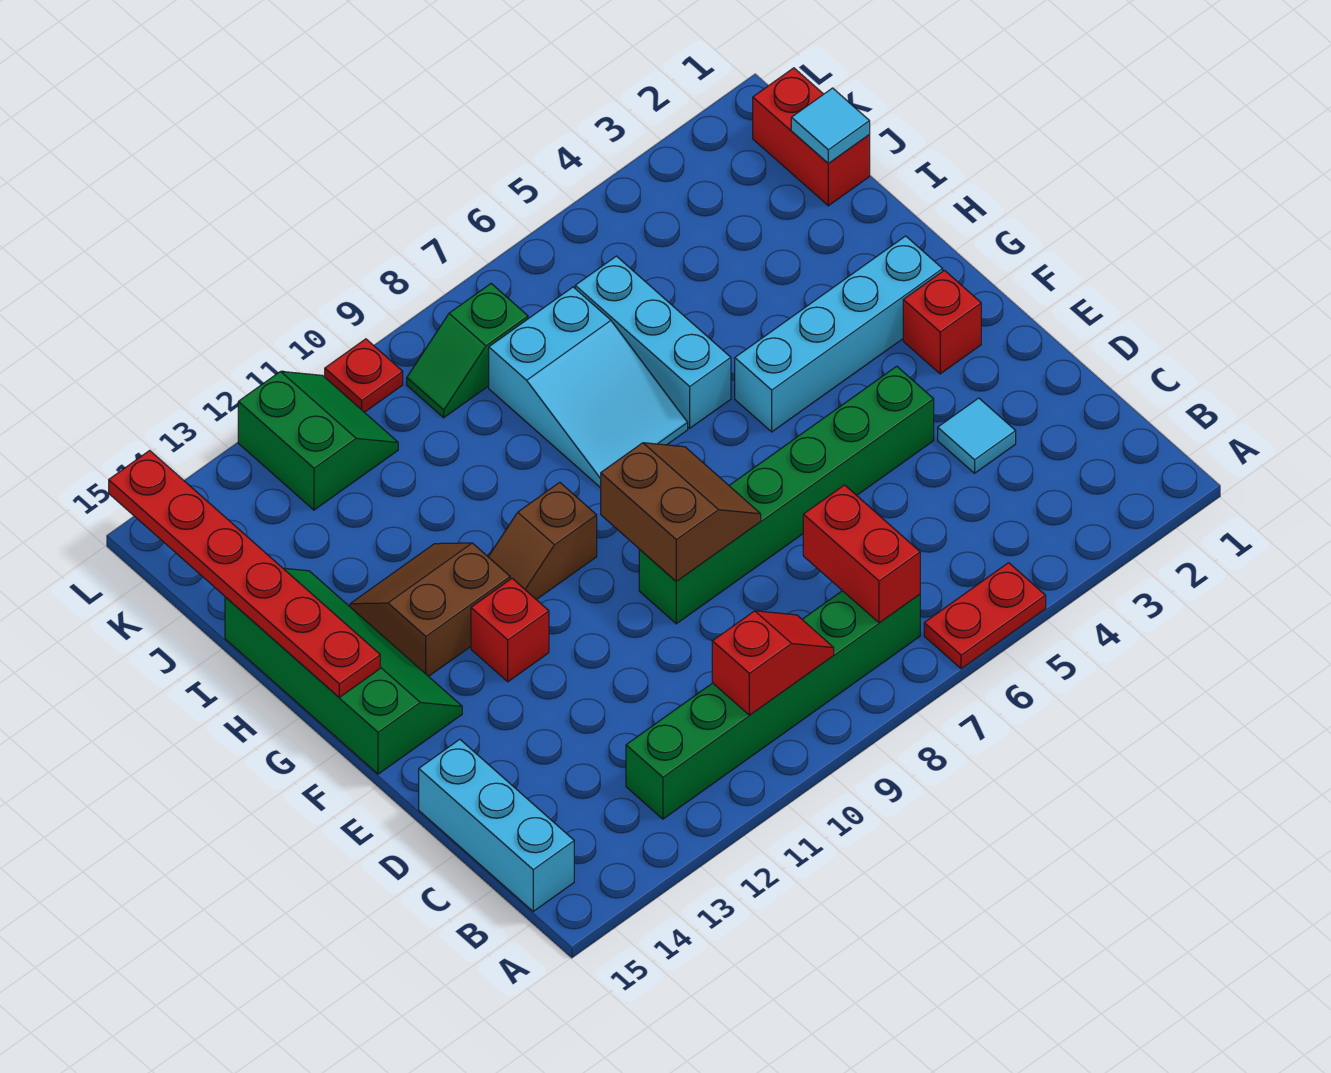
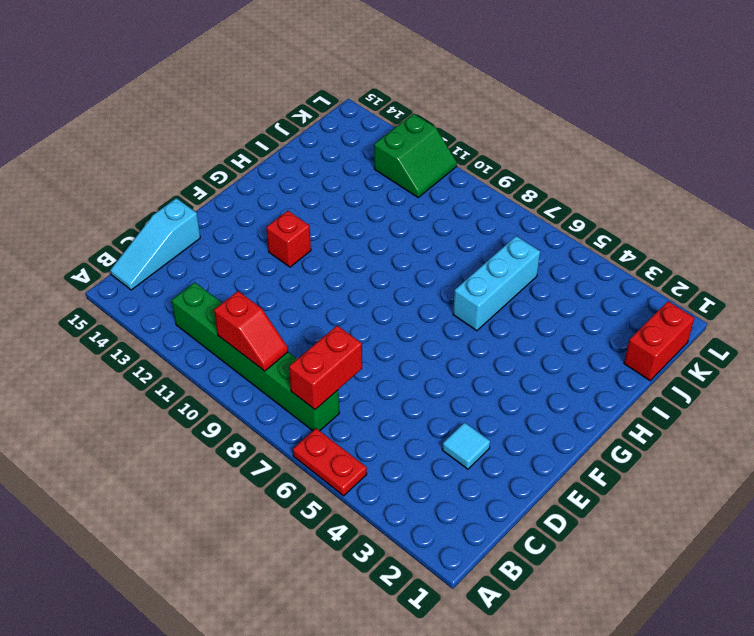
cyan slope B15:D15 level 1 top D -> cyan brick B15:D15 level 1
none -> green brick E4:E9 level 1
none -> red brick F2 level 1
none -> green slope F14:I15 level 1 top 15

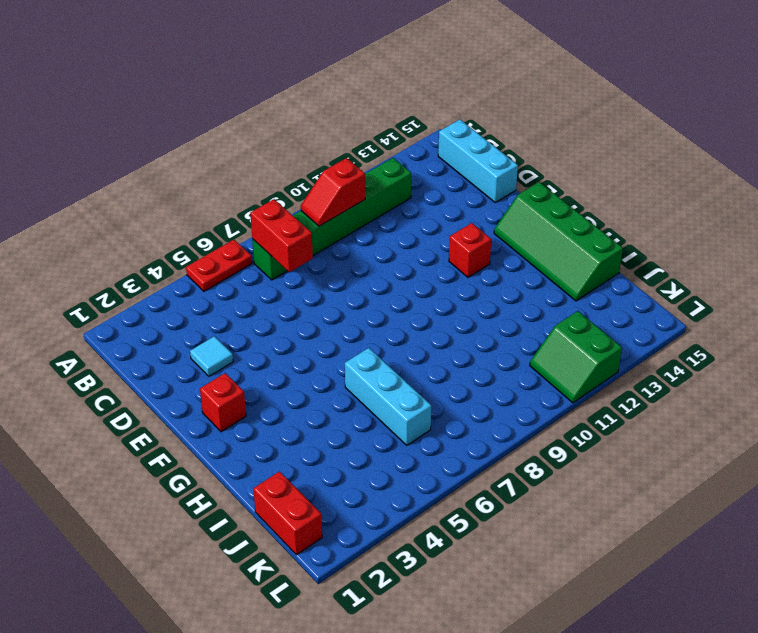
none -> green brick E4:E9 level 1
none -> cyan brick G2:G5 level 1
none -> brown slope G10:G11 level 1 top 10

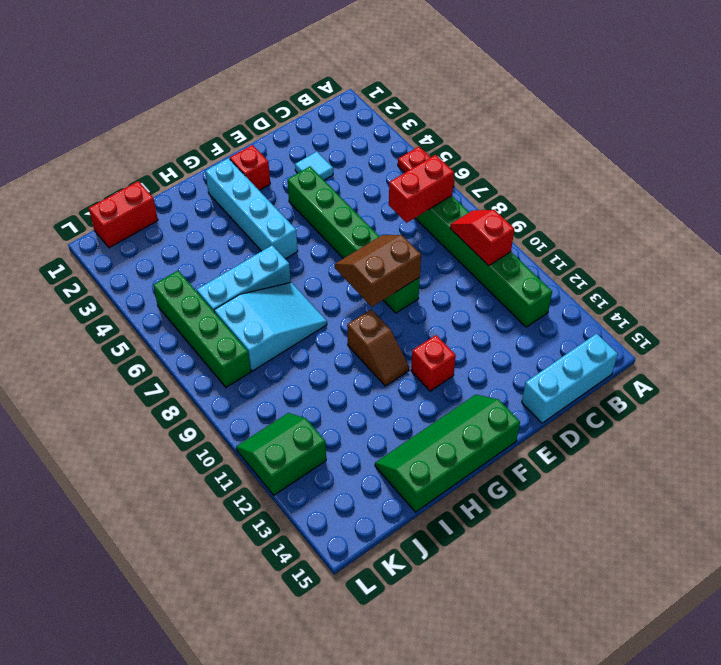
green brick K5:K8 level 1 -> green slope K8:K9 level 1 top 8
none -> brown slope G12:H13 level 1 top G
none -> red plate L10 level 1
none -> red plate G15:L15 level 2

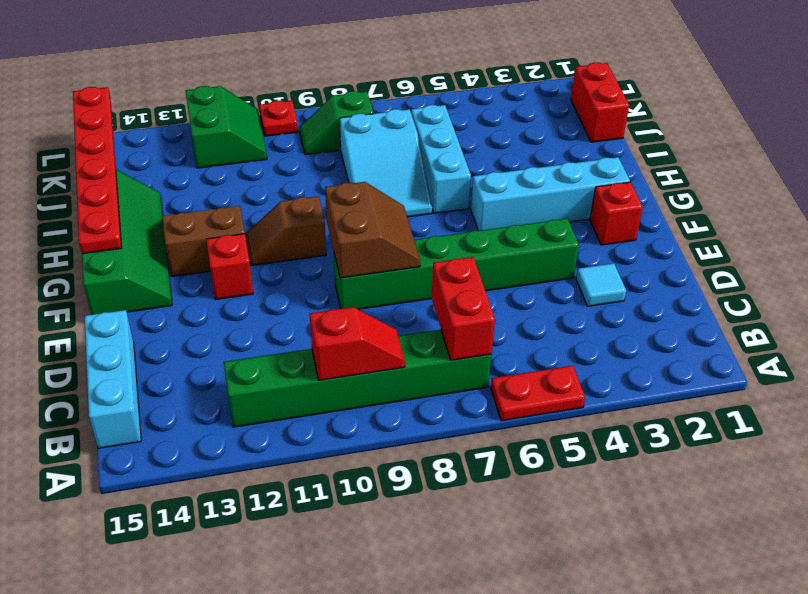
none -> cyan tile J1 level 2

